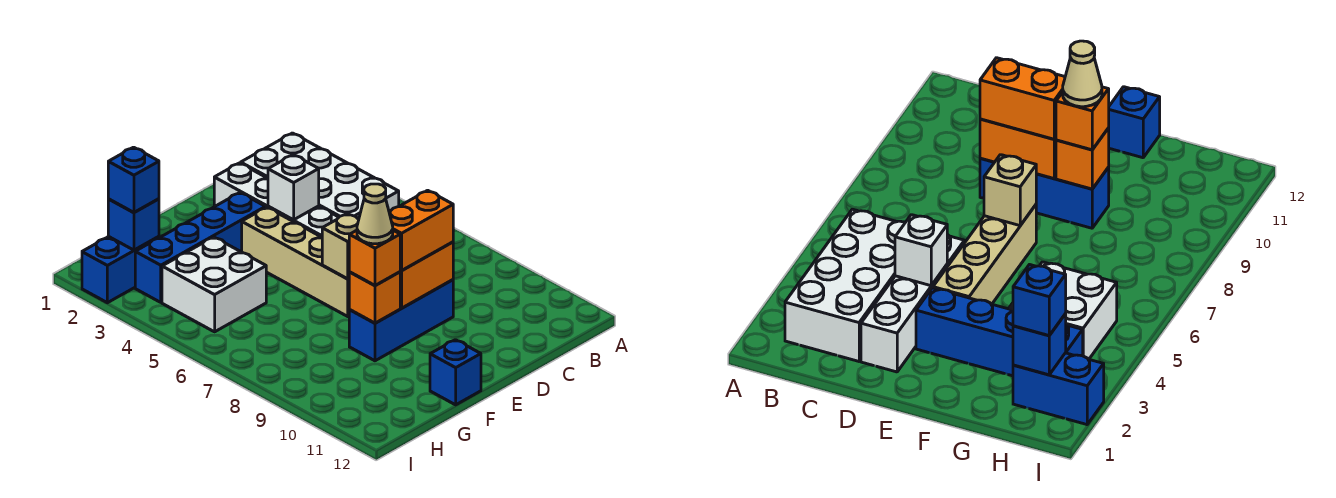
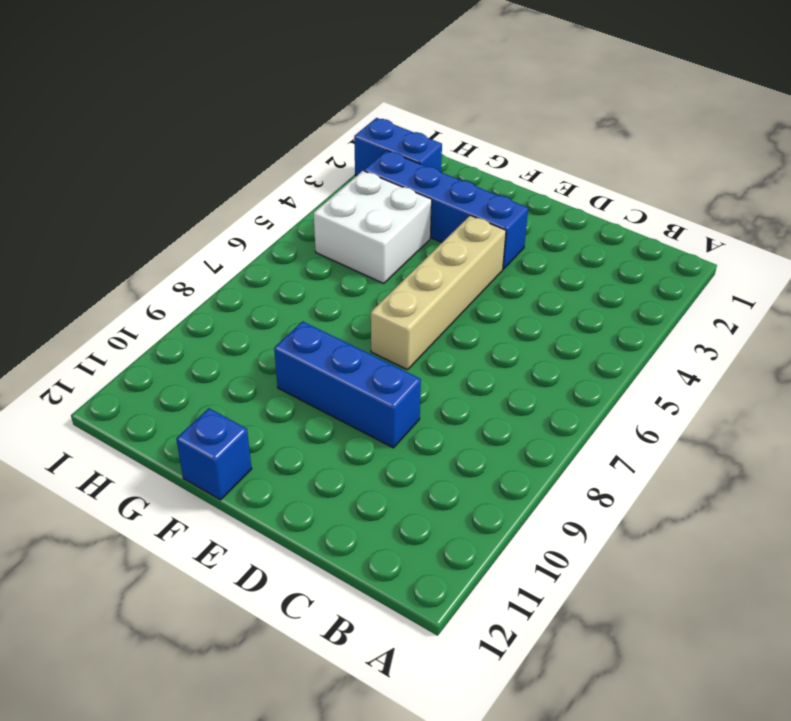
none -> white brick B2:C5 level 1
none -> white brick D2:D5 level 1
none -> white brick D4 level 2

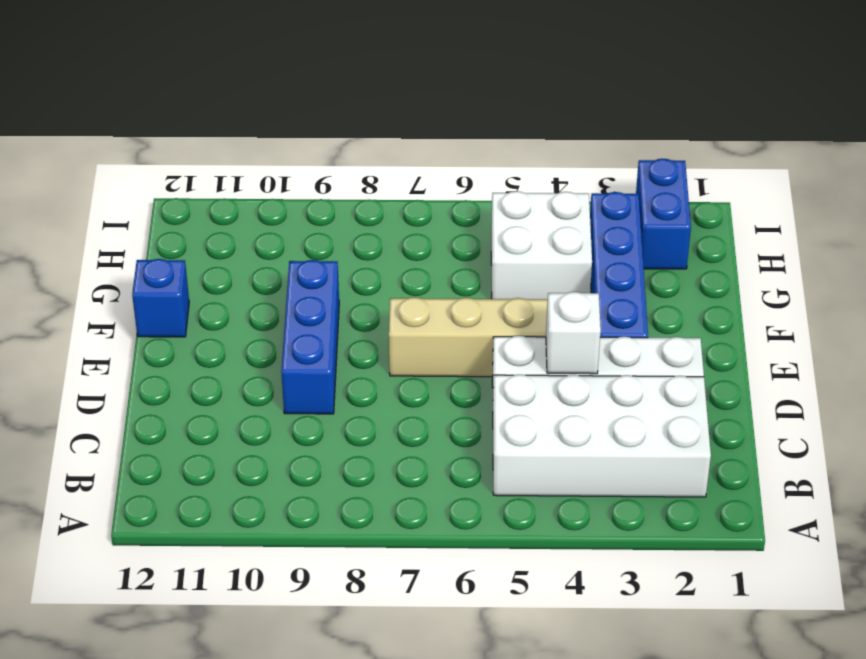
none -> orange brick D9:E9 level 2
none -> tan brick E7 level 2
none -> orange brick F9 level 2

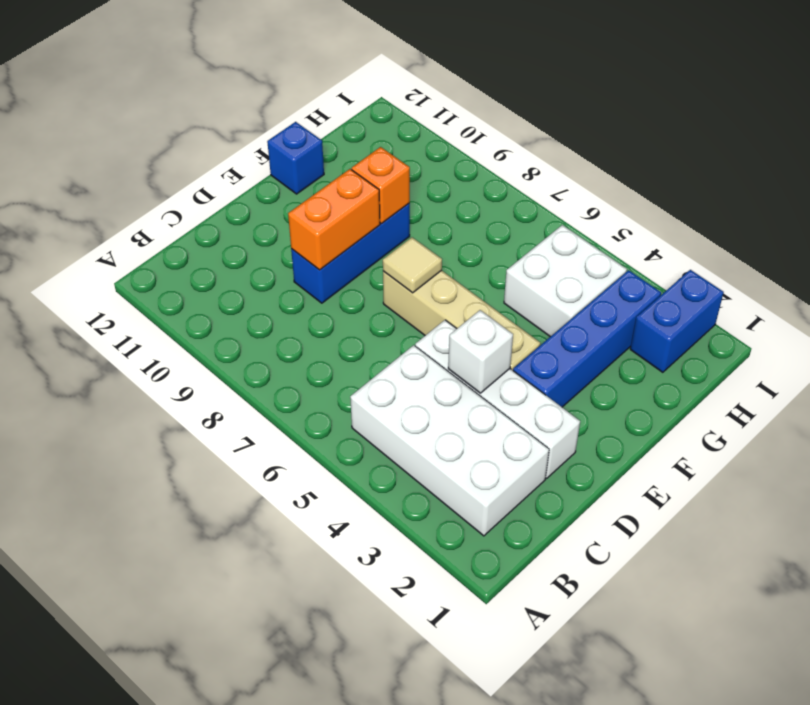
tan tile E7 level 2 -> tan brick E7 level 2
none -> blue brick H2 level 2
none -> orange brick D9:E9 level 3
none -> orange brick F9 level 3

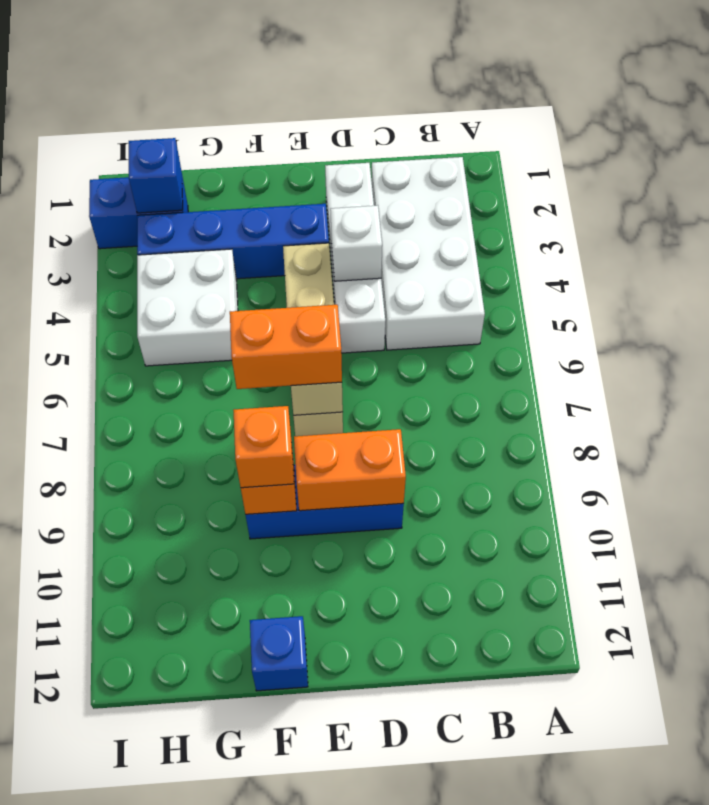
orange brick E7:F7 level 3 -> orange brick D9:E9 level 3
none -> blue brick H2 level 3
none -> tan cone F9 level 4

